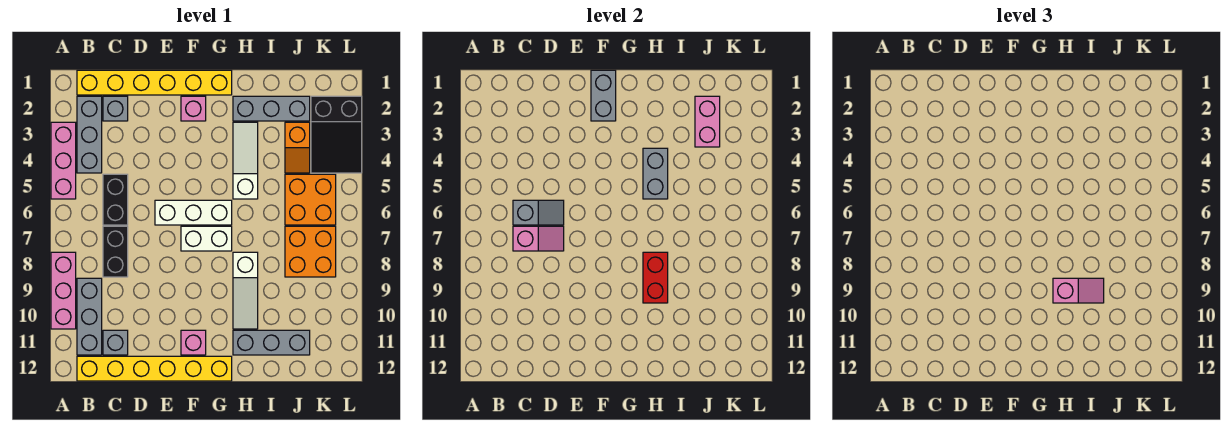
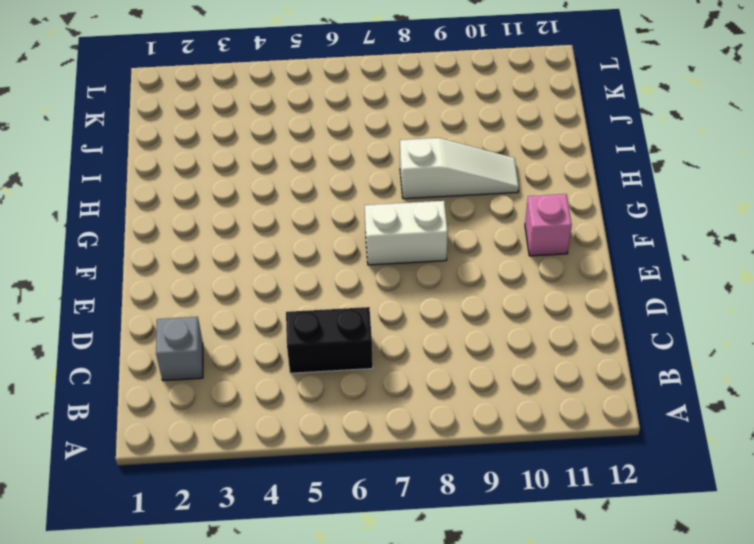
white brick F7:F8 level 1 -> white brick F7:G7 level 1
none -> pink brick A3:A5 level 1
none -> pink brick A8:A10 level 1
none -> yellow brick B1:G1 level 1

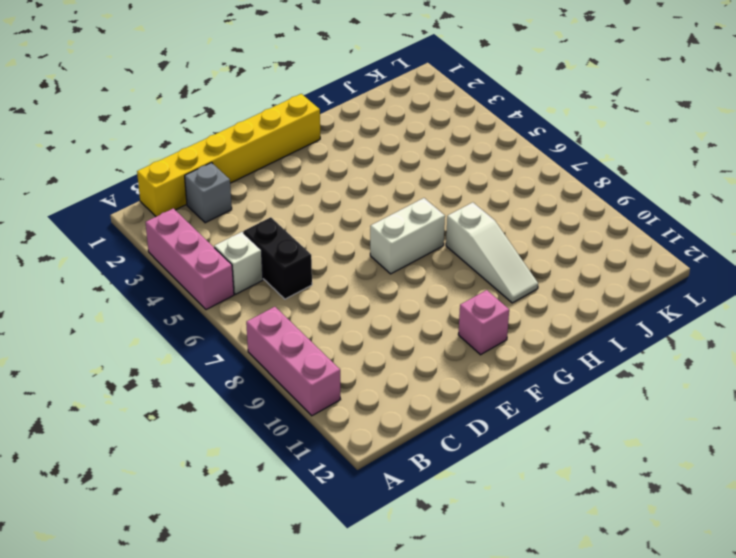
white brick B5 level 1 -> none
none -> grey brick B2:B4 level 1
none -> grey brick B9:B11 level 1
none -> yellow brick B12:G12 level 1

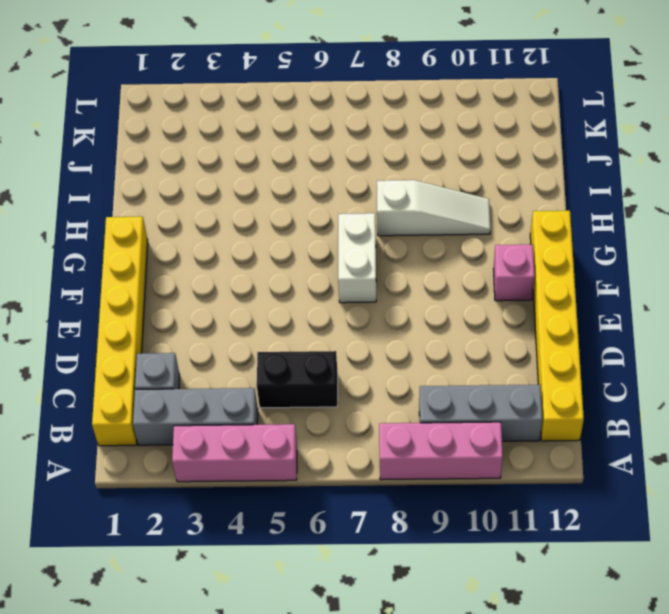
none -> black brick C7:C8 level 1
none -> grey brick C11 level 1
none -> white brick E6:G6 level 1

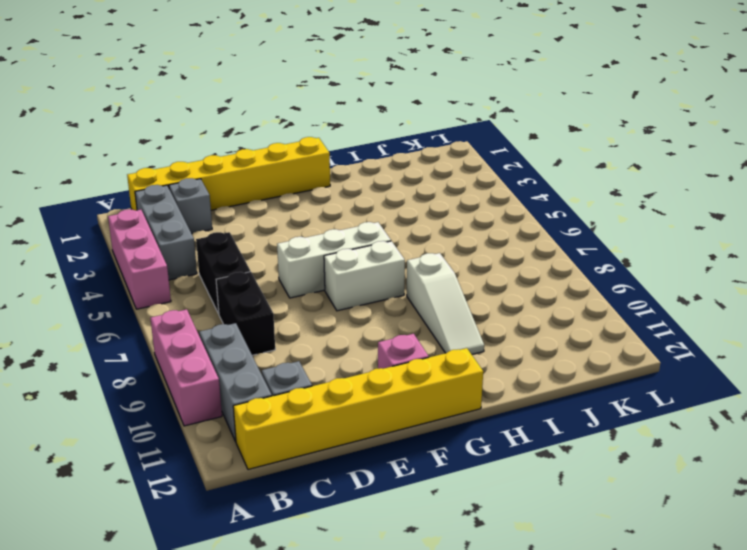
none -> pink brick F2 level 1
none -> grey brick H2:J2 level 1
none -> white slope H3:H5 level 1 top 5

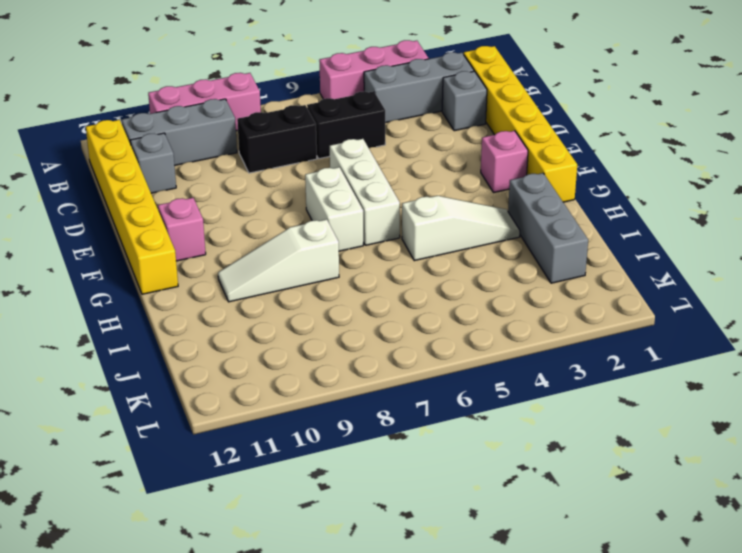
none -> grey brick H11:J11 level 1
none -> orange slope J3:J4 level 1 top 3
none -> orange brick J5:K6 level 1

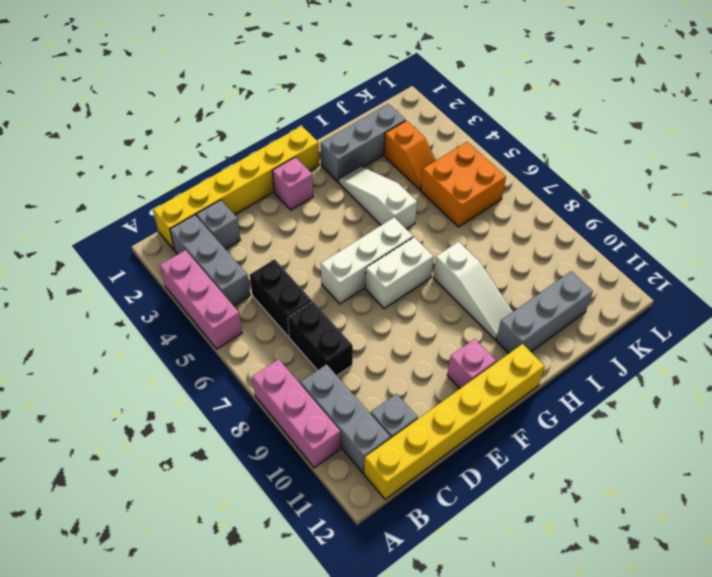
none -> orange brick J7:K8 level 1
none -> black slope K2:L4 level 1 top 2
none -> grey slope C6:D6 level 2 top C

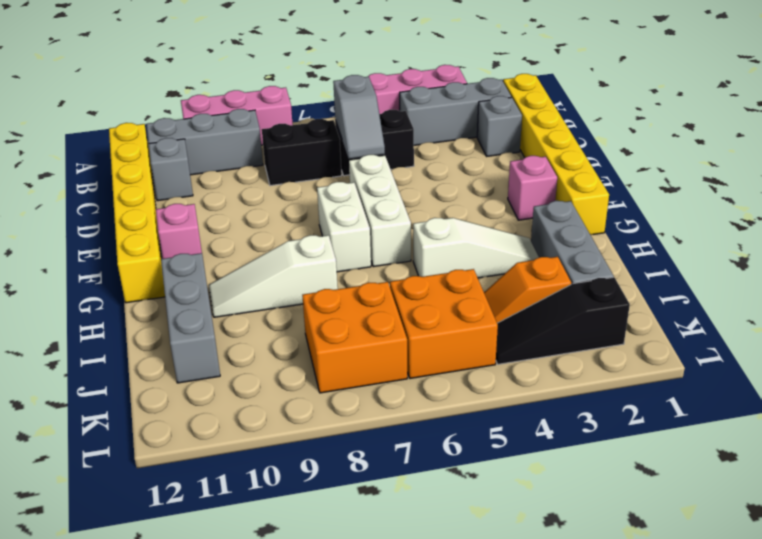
black slope K2:K4 level 1 top 2 -> black slope K2:L4 level 1 top 2
none -> pink slope C7:D7 level 2 top C
none -> grey brick F1:F2 level 2
none -> grey brick H4:H5 level 2

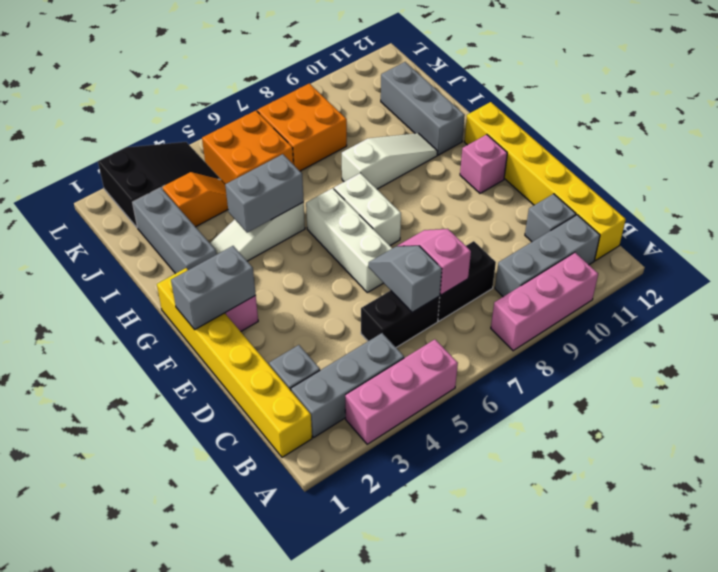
none -> red brick H8:H9 level 2
none -> pink brick J2:J3 level 2
none -> pink slope H9:I9 level 3 top H

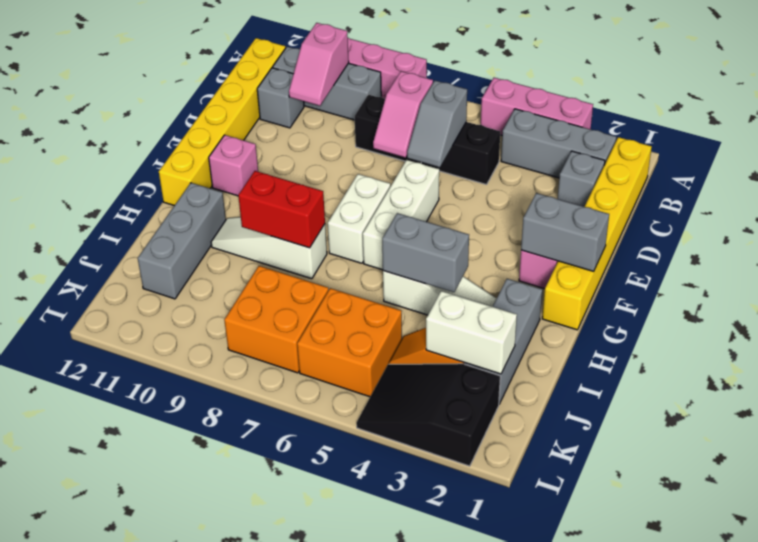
pink slope B10:C10 level 2 top B -> pink slope H9:I9 level 3 top H
white brick J2:J3 level 2 -> pink brick J2:J3 level 2

